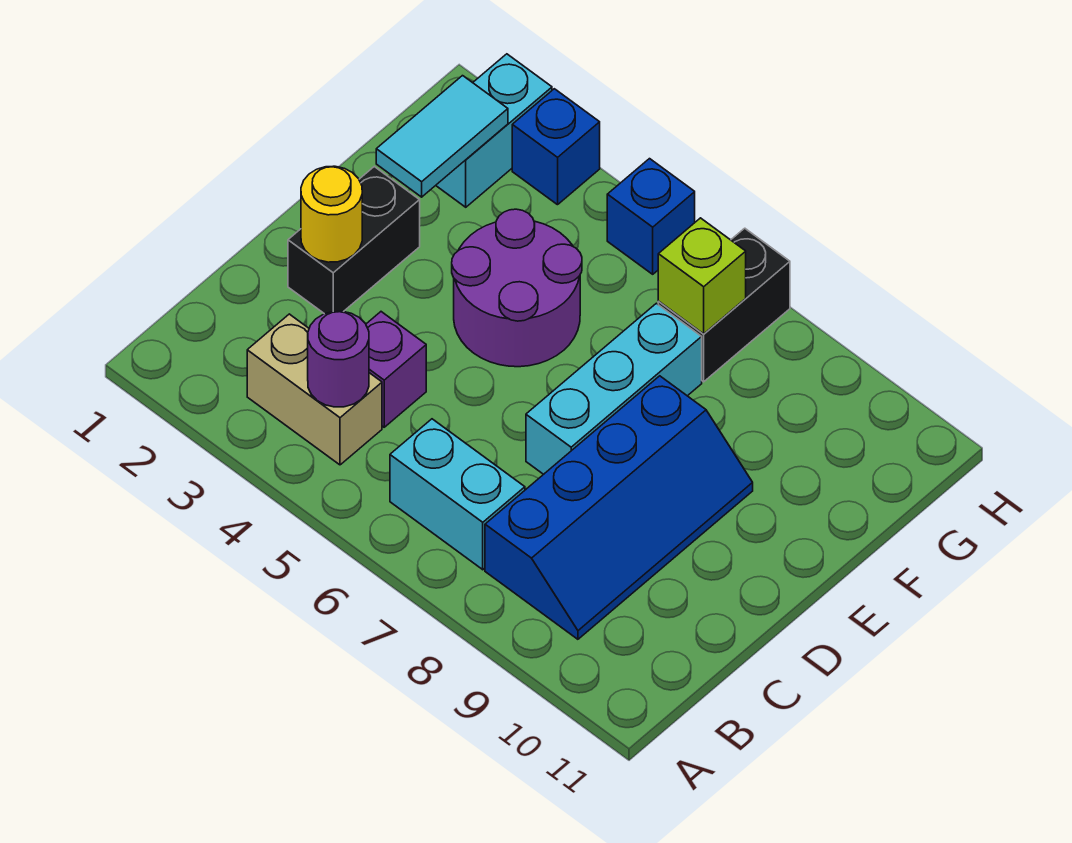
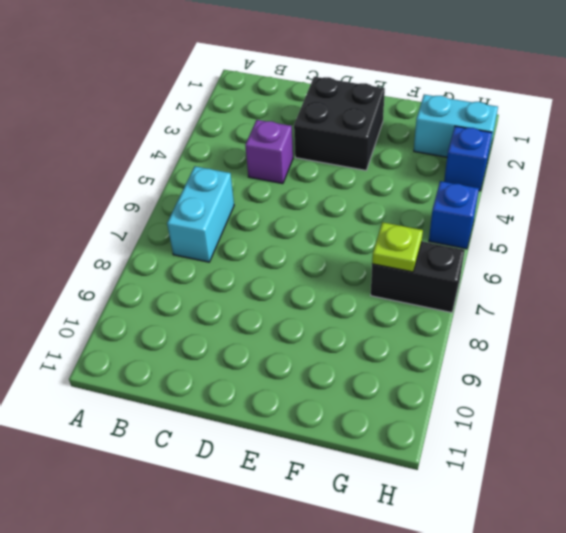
black brick D2:E3 level 1 -> black brick D2:E2 level 1
lime plate G7 level 2 -> lime brick G7 level 2
none -> tan brick B3:B4 level 1
none -> blue slope B8:E9 level 1 top 8
none -> cyan brick D7:F7 level 1

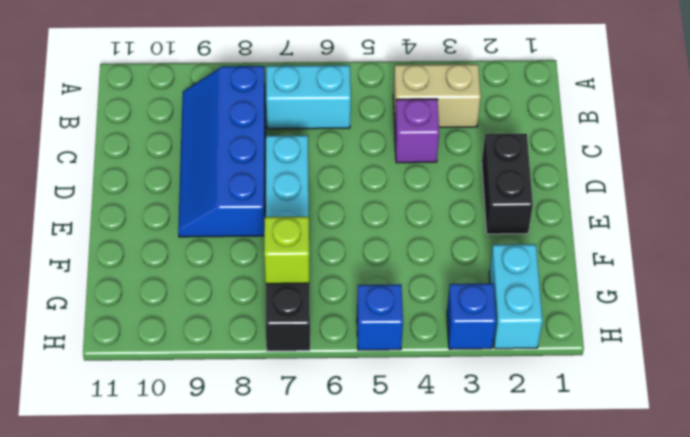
none -> purple round brick E4:F5 level 1
none -> purple round brick B4 level 2
none -> yellow round brick D2 level 2

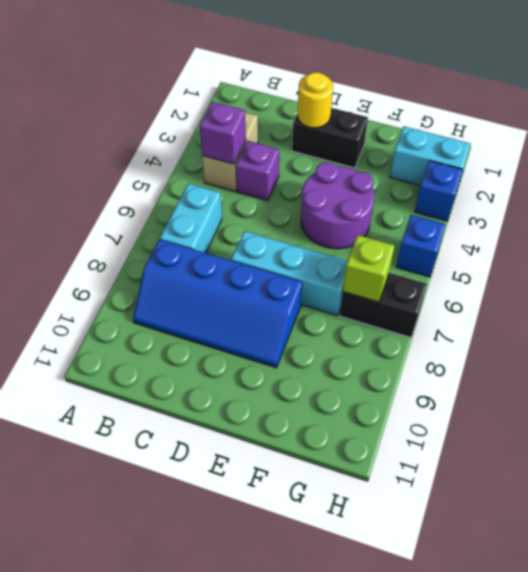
purple brick B4 level 2 -> purple round brick B4 level 2
none -> cyan tile F2:G2 level 2

